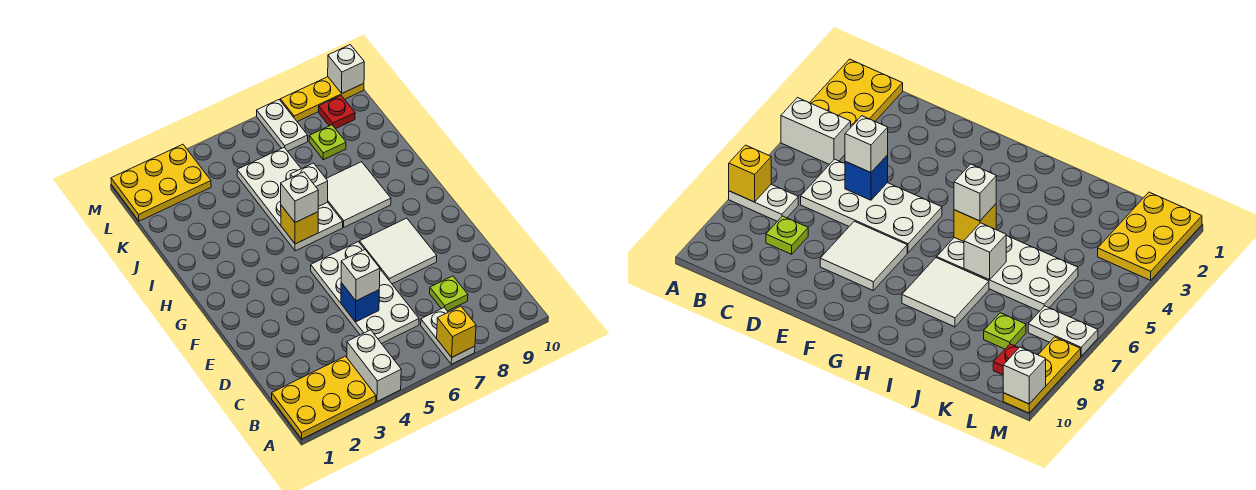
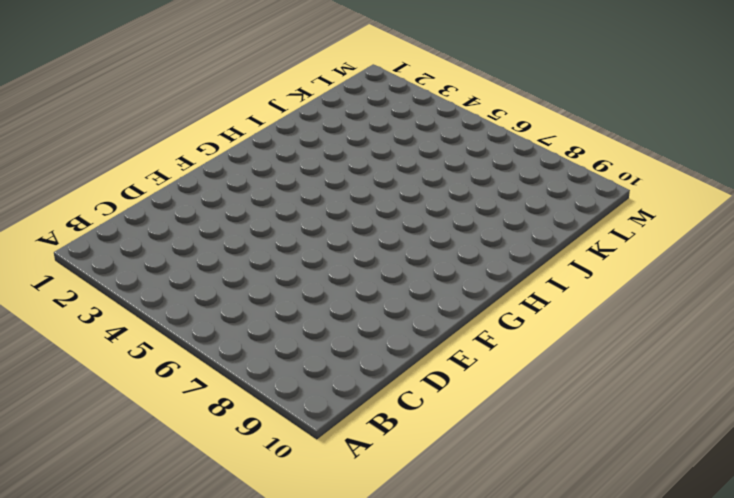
none -> yellow plate A1:B3 level 1
none -> white brick A4:B4 level 1
none -> white plate A7:B7 level 1

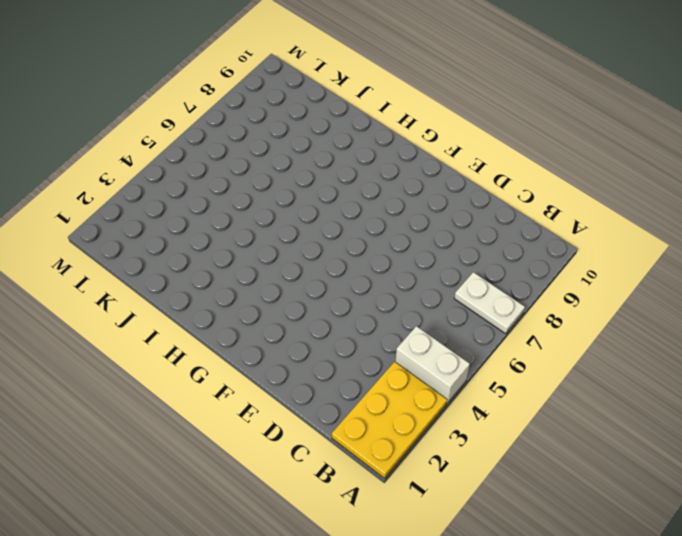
none -> white plate C5:F6 level 1
none -> lime plate C8 level 1
none -> white tile E7:F8 level 1

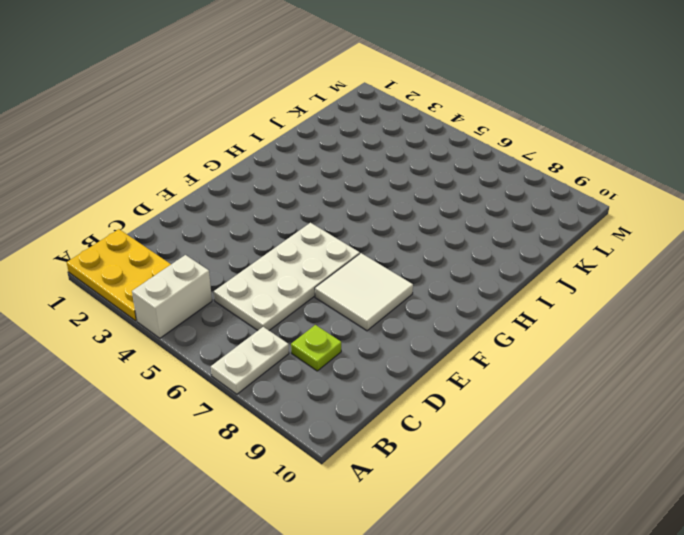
none -> white plate H5:K6 level 1
none -> white tile H7:I8 level 1
none -> lime plate K8 level 1

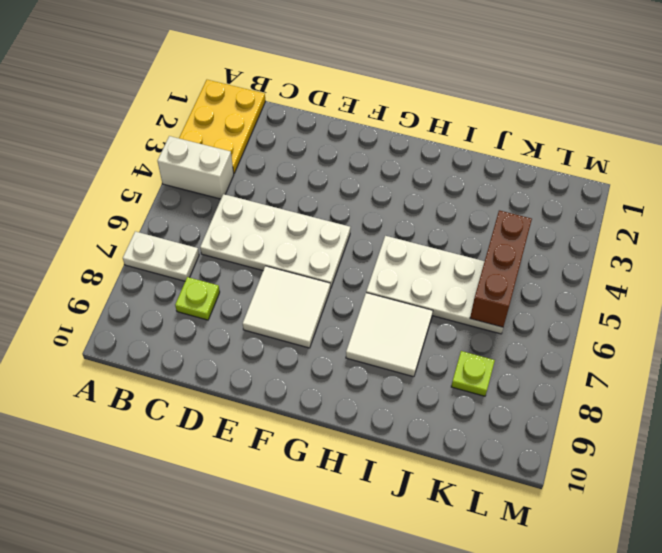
brown brick K4:K6 level 2 -> none
none -> yellow plate L1:M3 level 1
none -> white plate L7:M7 level 1
none -> red plate L9 level 1

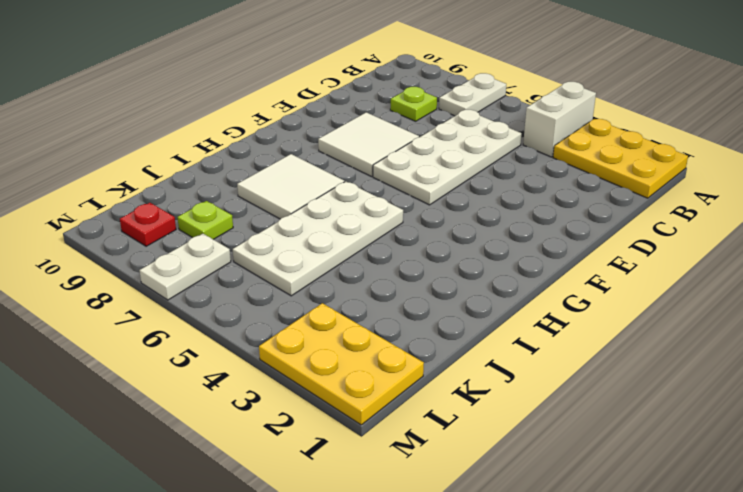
none -> yellow plate M8:M10 level 1
none -> yellow brick A7 level 2
none -> blue brick D5 level 2

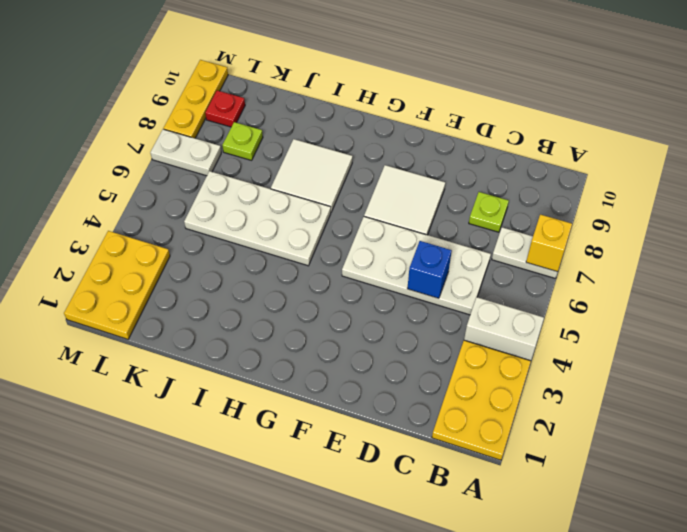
none -> yellow brick H5 level 2
none -> white brick I6 level 2
none -> white brick M10 level 2

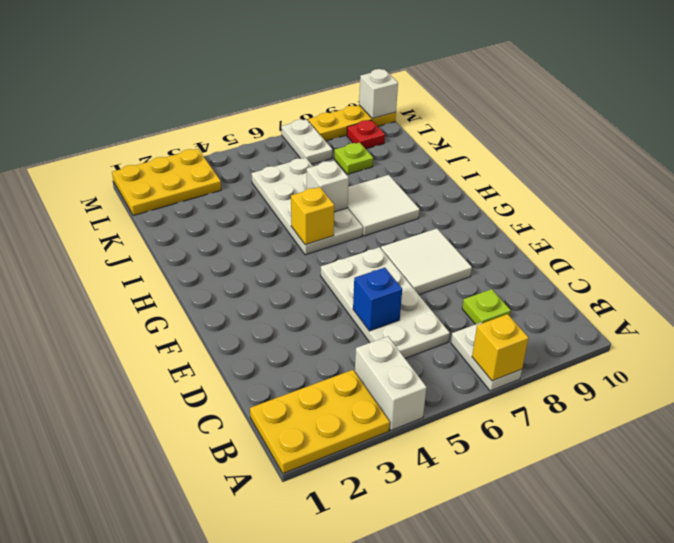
none -> white brick D5 level 3
none -> white brick H5 level 3

